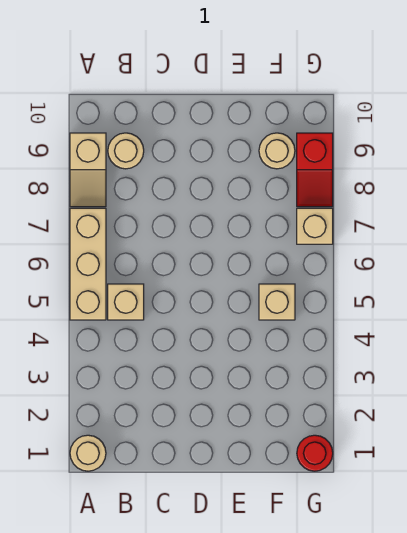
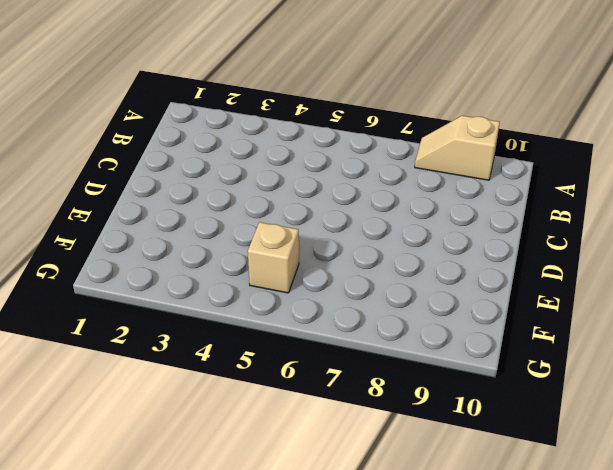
none -> tan round brick A1 level 1
none -> tan brick A5:A7 level 1

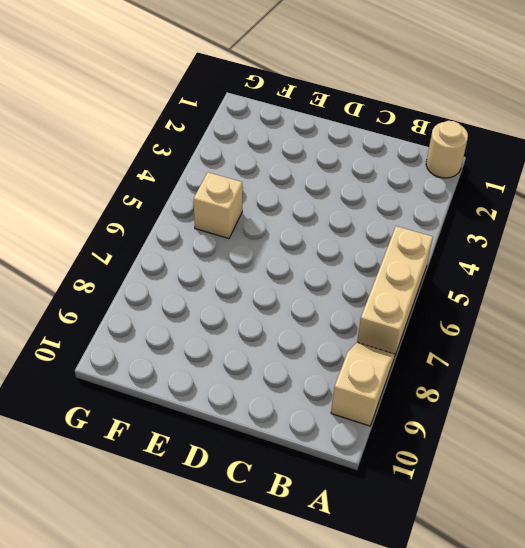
none -> tan brick B5 level 1
none -> tan round brick B9 level 1

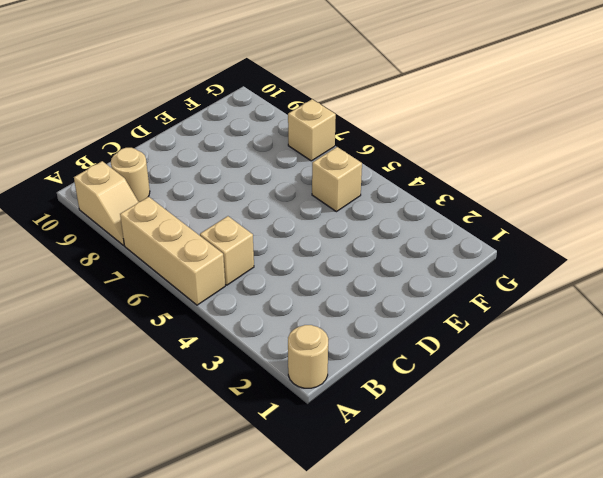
none -> tan round brick F9 level 1
none -> red round brick G1 level 1

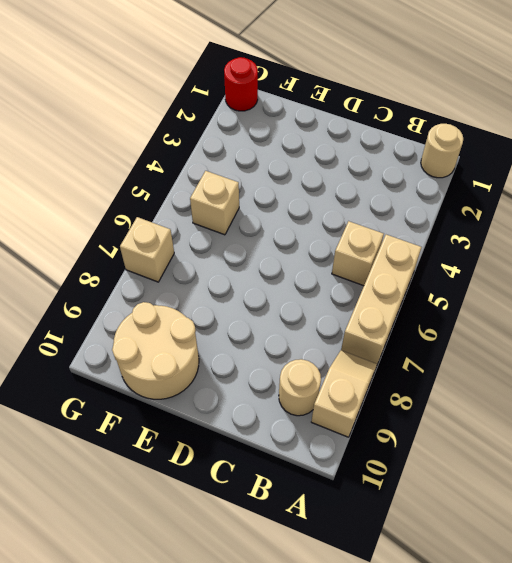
tan round brick E9:F10 level 1 -> tan round brick F9 level 1
none -> red slope G8:G9 level 1 top 9

